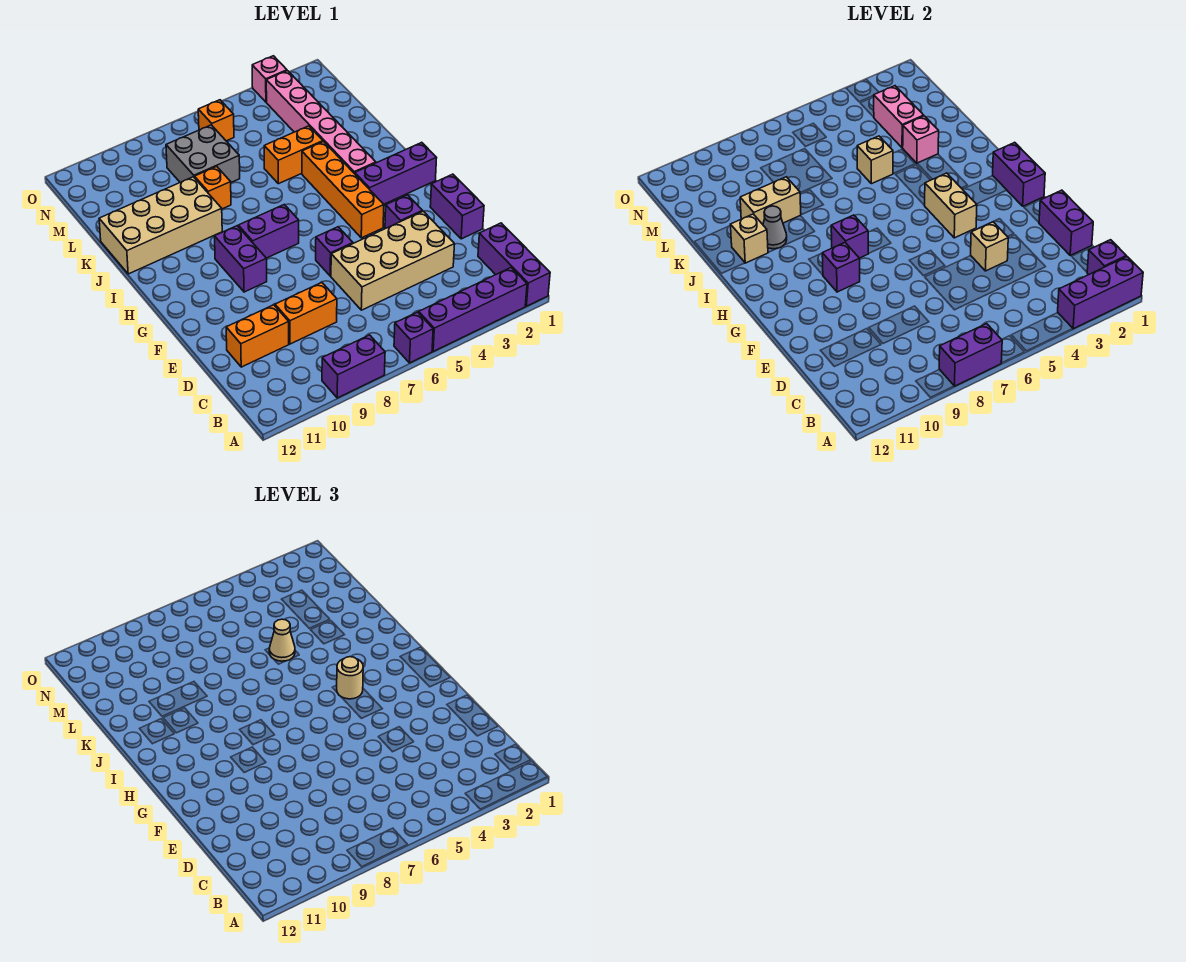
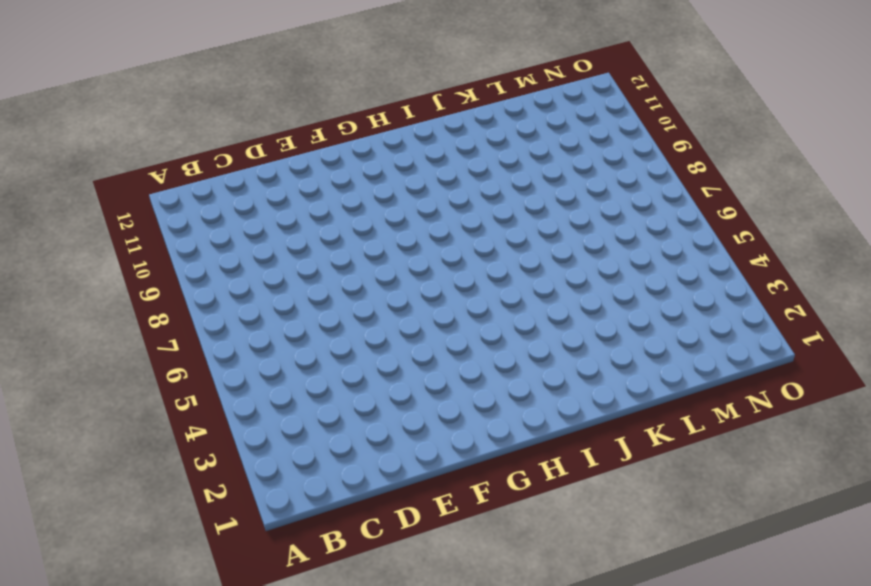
none -> purple brick A1:C1 level 1
none -> purple brick A2:A5 level 1
none -> purple brick A6 level 1
none -> purple brick A8:A9 level 1

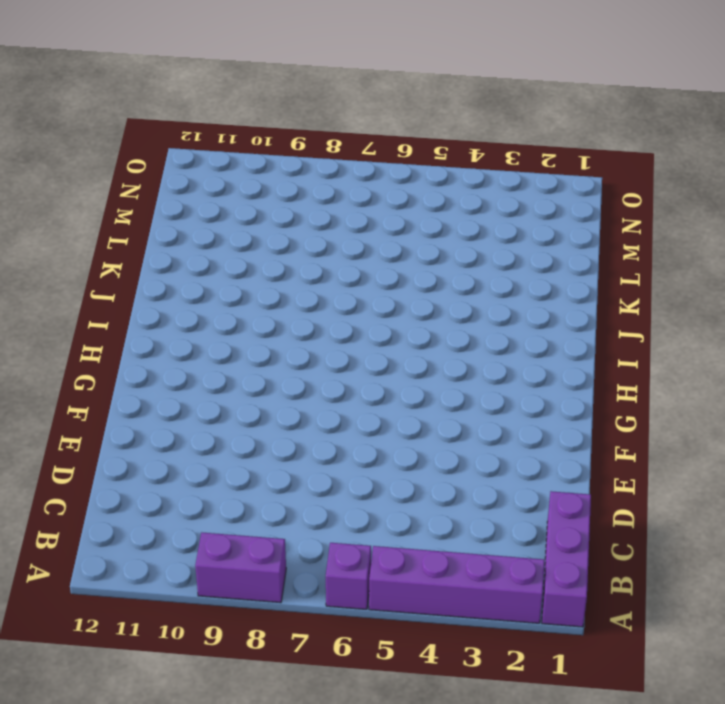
none -> tan brick D3:E6 level 1
none -> orange brick D8:D9 level 1
none -> orange brick D10:D11 level 1
none -> purple brick E1:F1 level 1

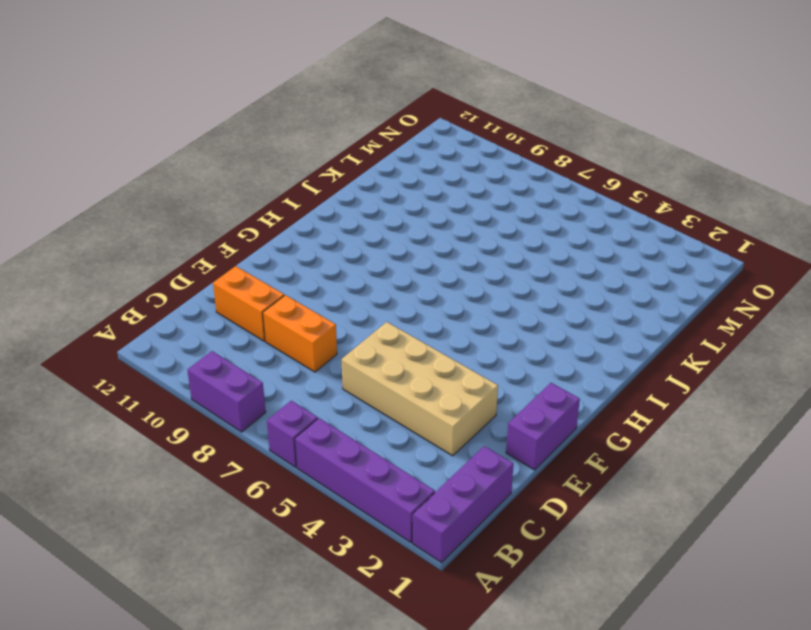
none -> purple brick F3 level 1
none -> purple brick F6 level 1
none -> orange brick G4:J4 level 1
none -> purple brick G9:H9 level 1

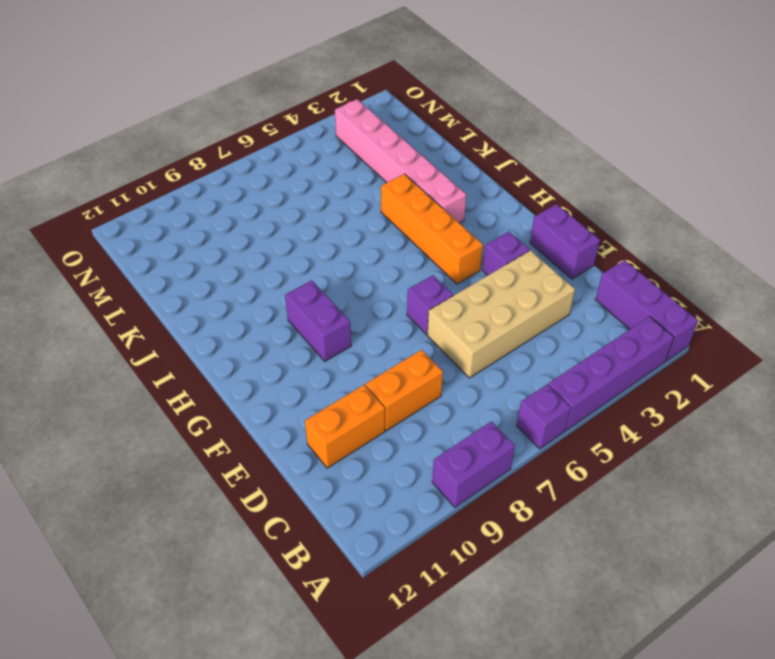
none -> purple brick H1:H3 level 1
none -> purple brick H7:H8 level 1
none -> tan brick J9:K12 level 1
none -> orange brick K4:K5 level 1

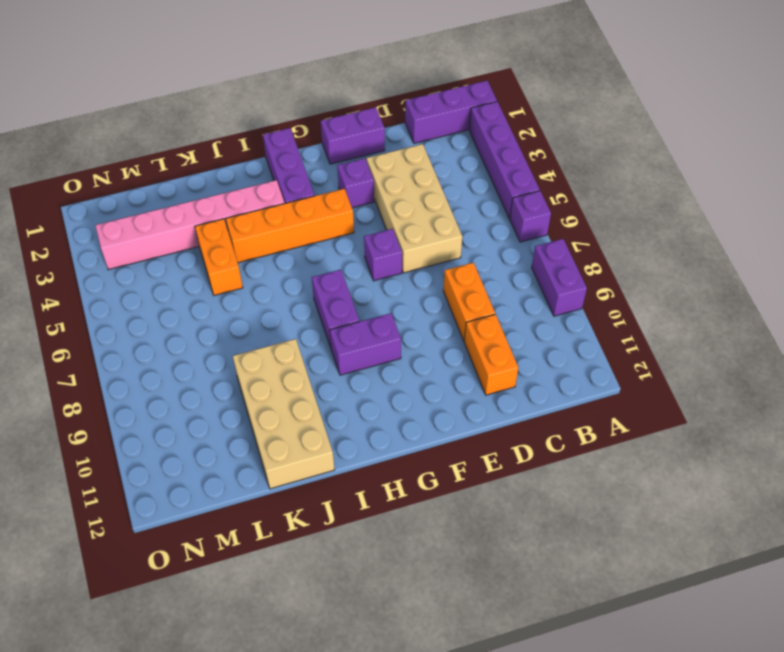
none -> orange brick K8 level 1
none -> grey brick L7:M8 level 1
none -> orange brick N6 level 1
none -> pink brick O3 level 1

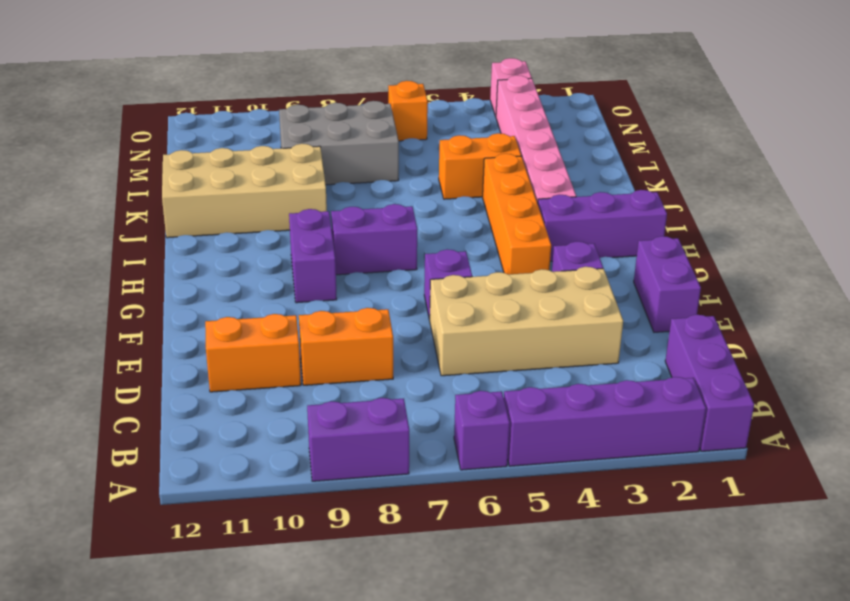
grey brick L7:M9 level 1 -> grey brick L7:M8 level 1
none -> orange brick K8 level 1
none -> purple brick A1:A3 level 2
none -> purple brick A7:A8 level 2
none -> purple brick B1 level 2

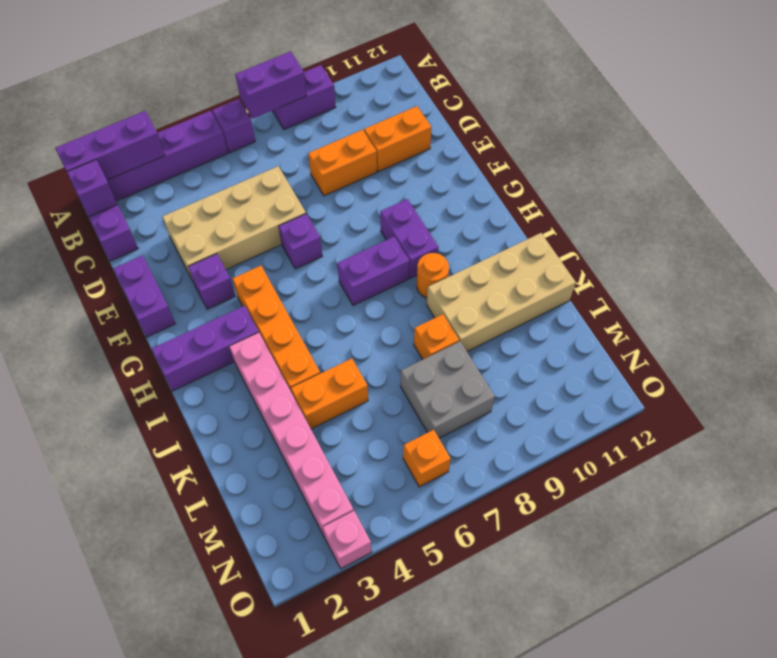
orange round brick I9 level 1 -> none
none -> purple brick D1:E1 level 2
none -> tan brick E4 level 2
none -> purple brick G1:H1 level 2
none -> tan brick G4:H4 level 2

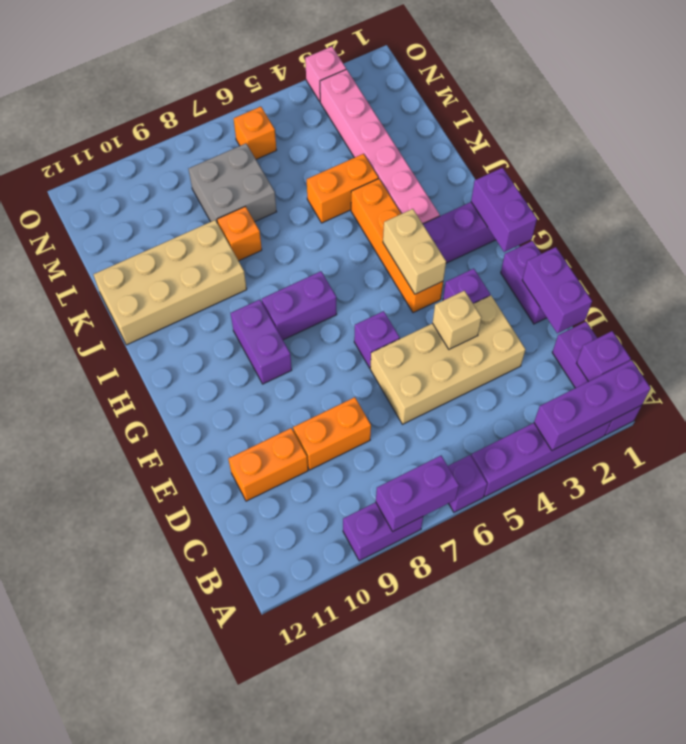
none -> purple brick G9 level 2
none -> purple brick H8 level 2
none -> grey cone J10 level 2
none -> tan brick J11 level 2

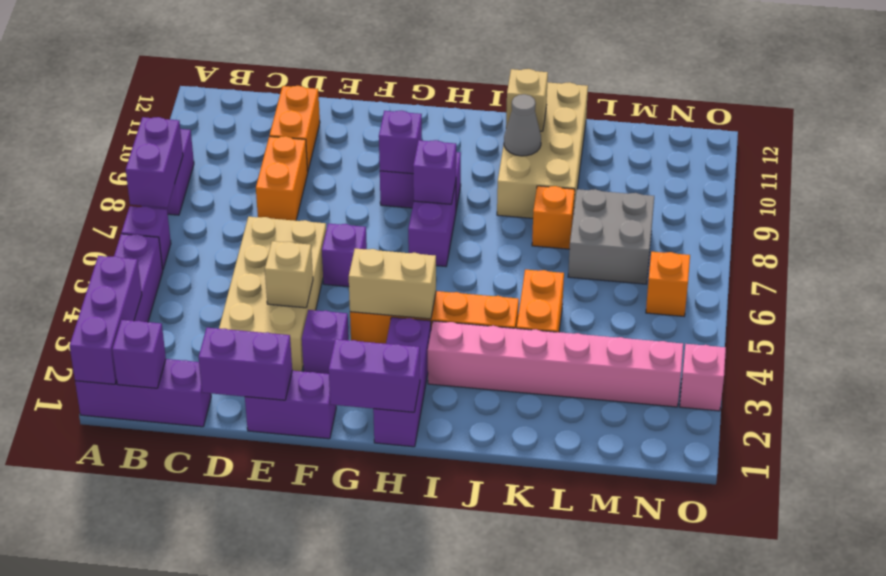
none -> pink brick K3 level 2
none -> tan brick K5 level 2
none -> tan brick K9:K10 level 2
none -> pink brick L3:M3 level 2

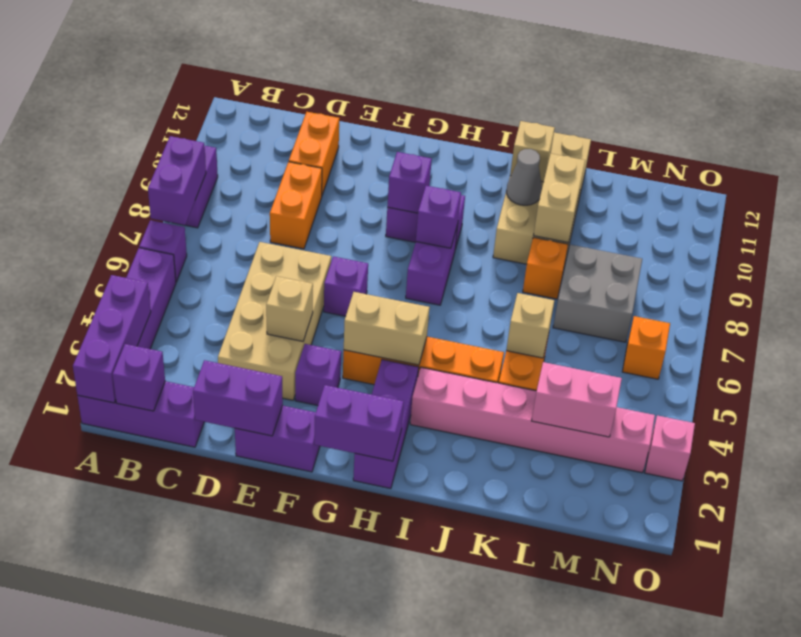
none -> pink brick K3 level 2
none -> tan round brick H4 level 3
none -> tan cone K5 level 3

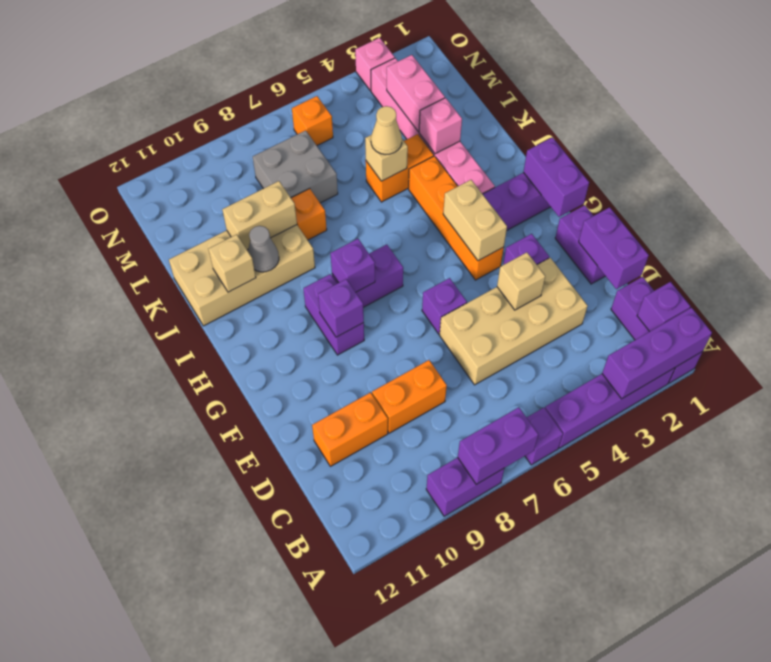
none -> tan round brick H4 level 3

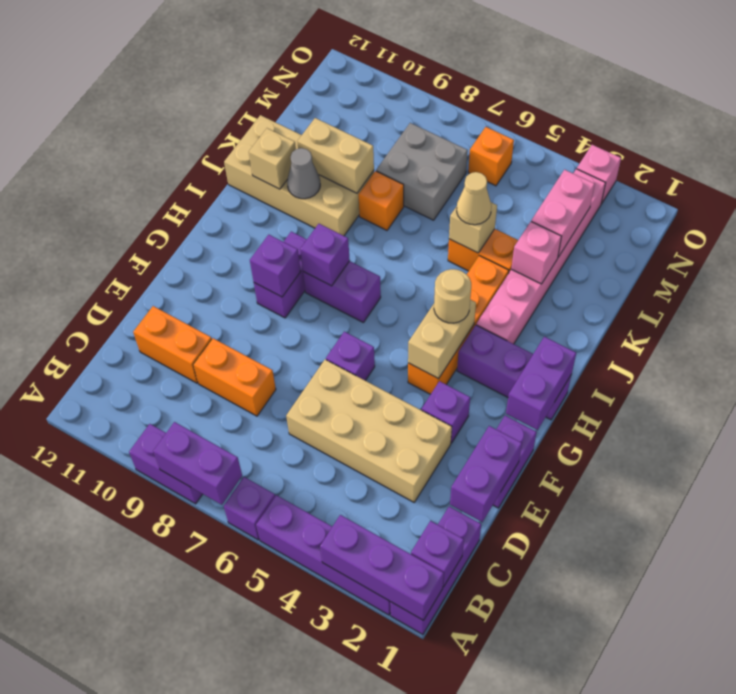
none -> tan brick E4 level 2

